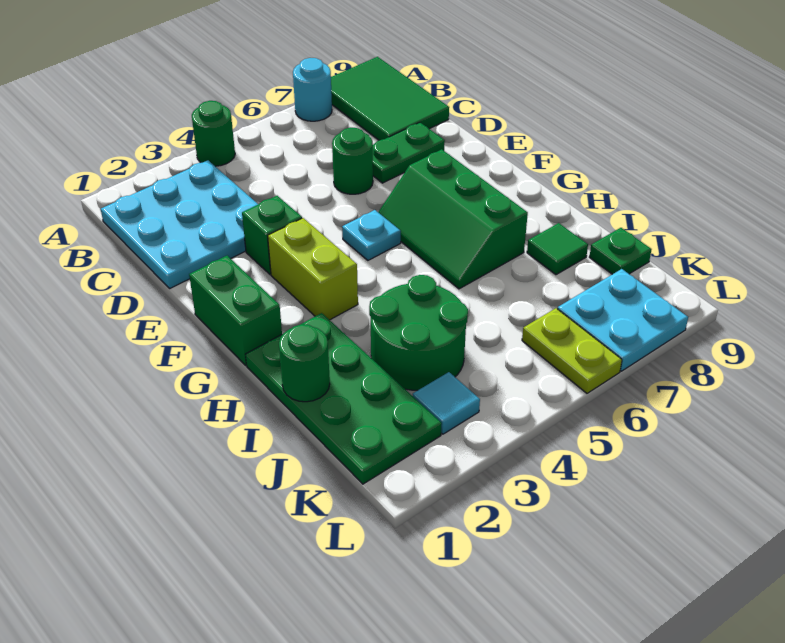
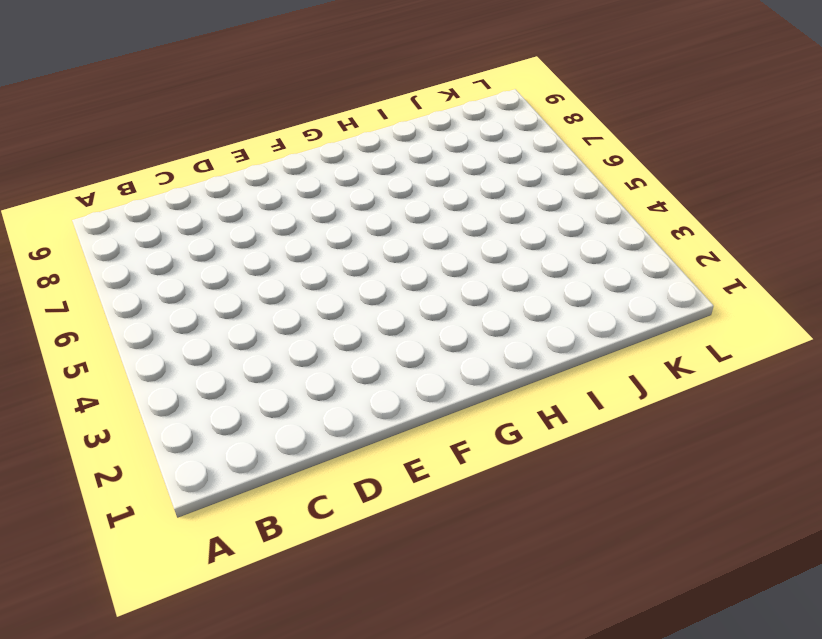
none -> green round brick A4 level 1
none -> cyan round brick A7 level 1
none -> green tile A8:C9 level 1

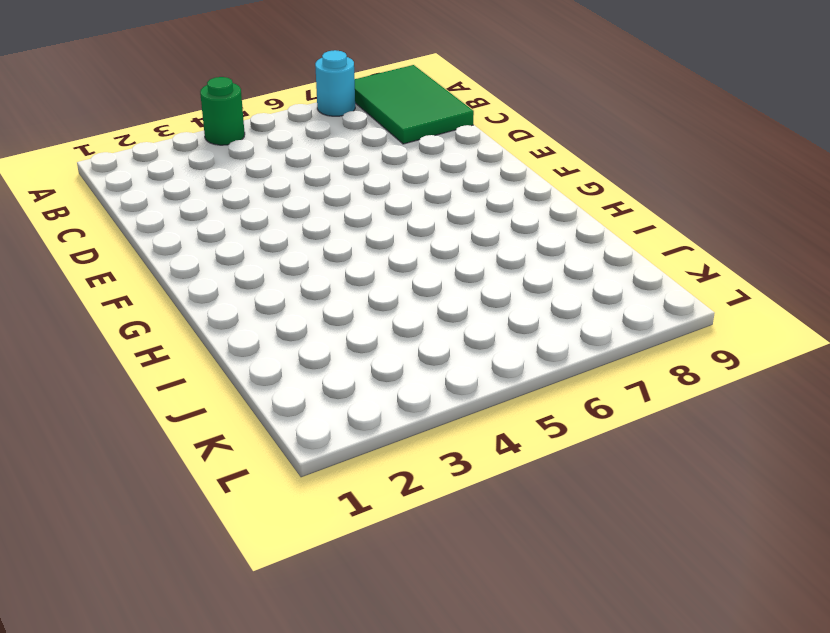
none -> cyan plate B1:D3 level 1
none -> green round brick D6 level 1
none -> green plate D7:D8 level 1

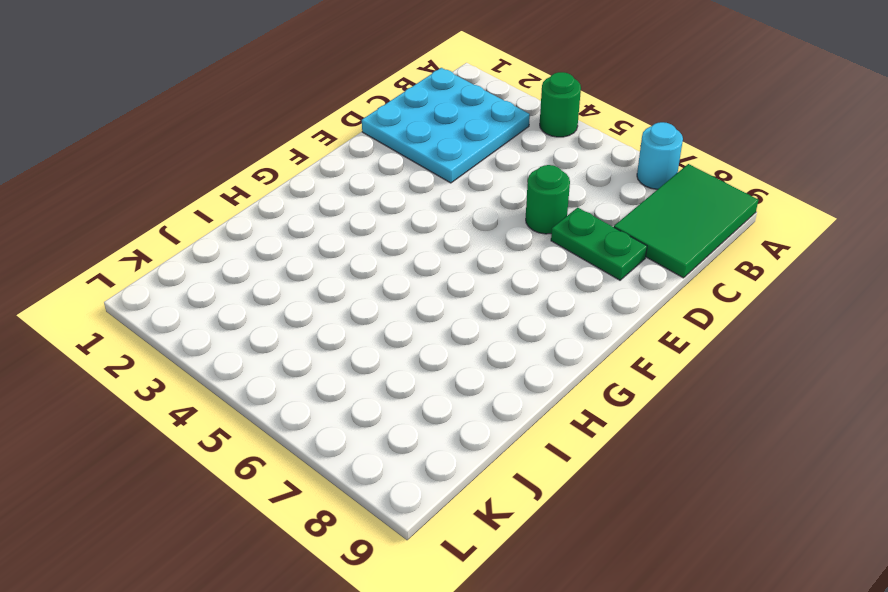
none -> green brick E3 level 1
none -> green brick F1:G1 level 1
none -> lime brick F3:G3 level 1

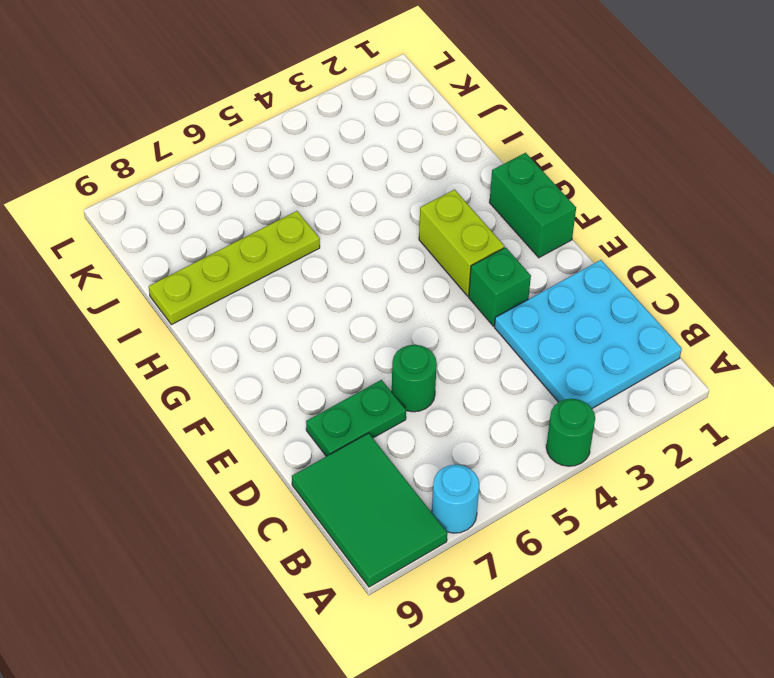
lime plate I6:I9 level 1 -> green tile I8 level 1
none -> cyan plate F5 level 1
none -> green slope F6:H7 level 1 top 7
none -> green plate H1:K2 level 1

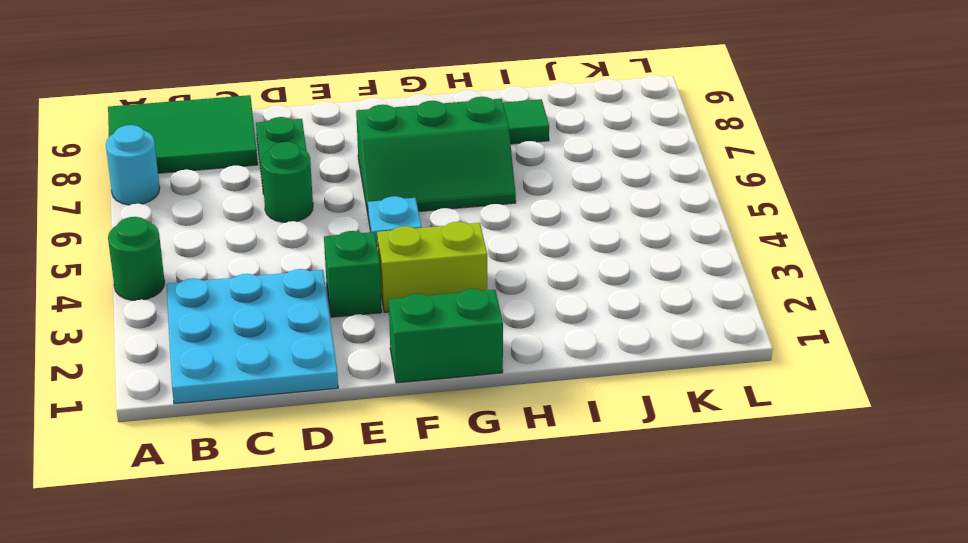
none -> green plate H1:K2 level 1
none -> green round brick I3:J4 level 1
none -> green plate J9 level 1

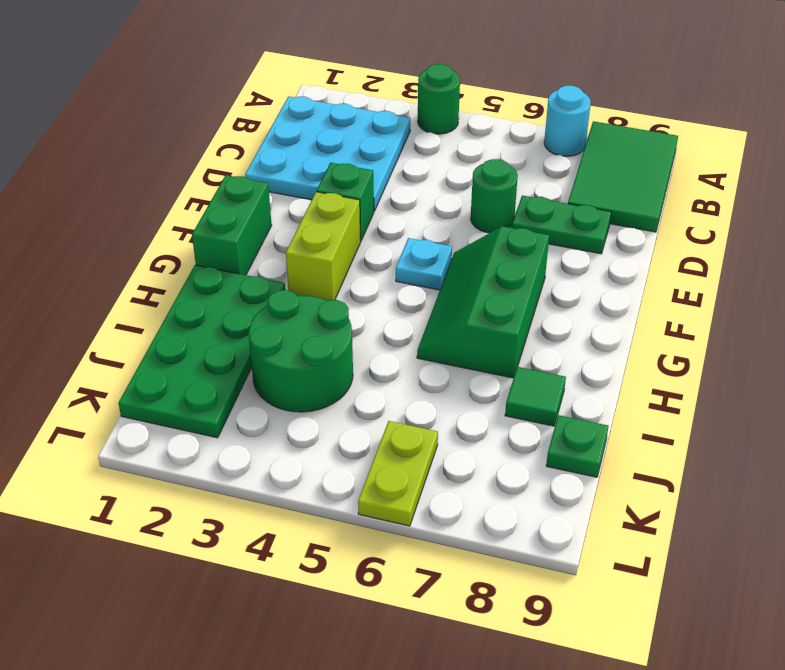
none -> cyan tile K3 level 1
none -> cyan plate K7:L8 level 1
none -> green round brick I1 level 2

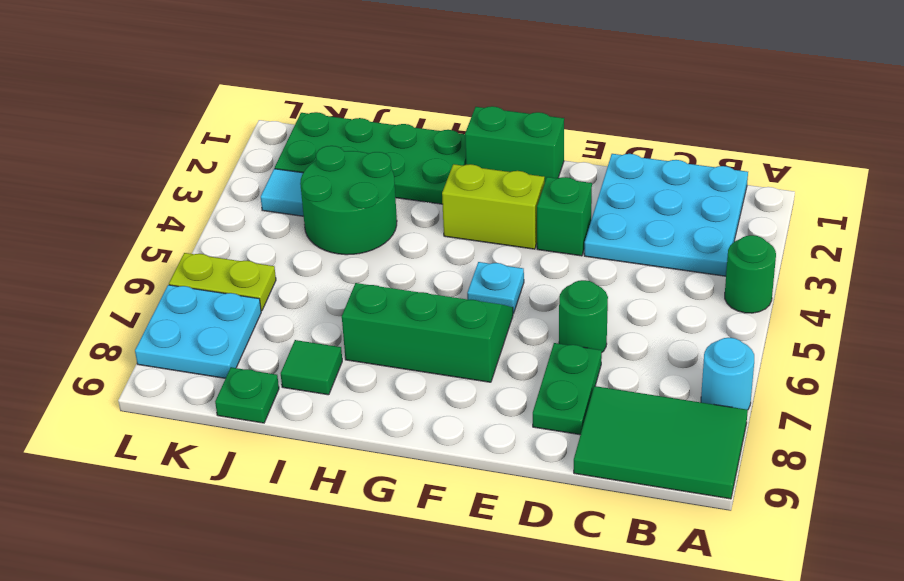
none -> green round brick I1 level 2

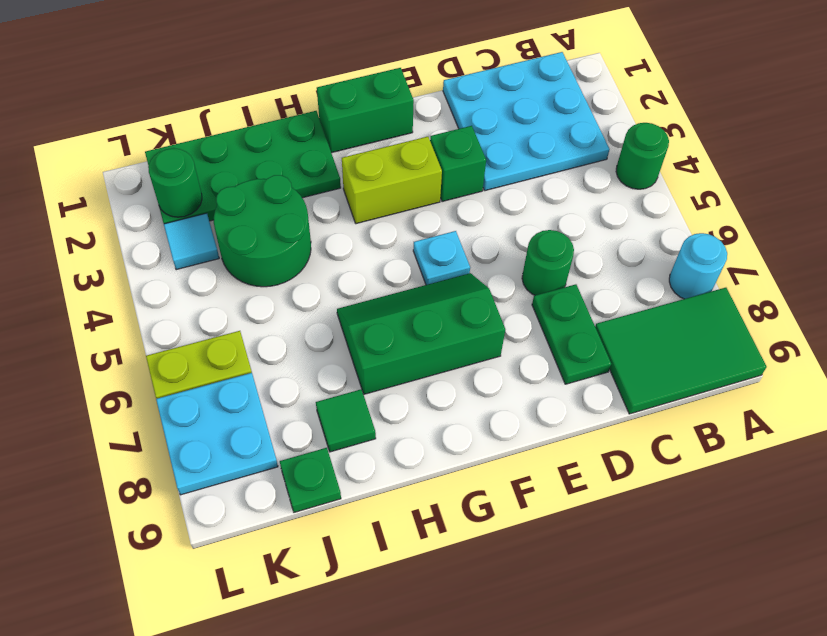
green round brick K2 level 2 -> green round brick I1 level 2

